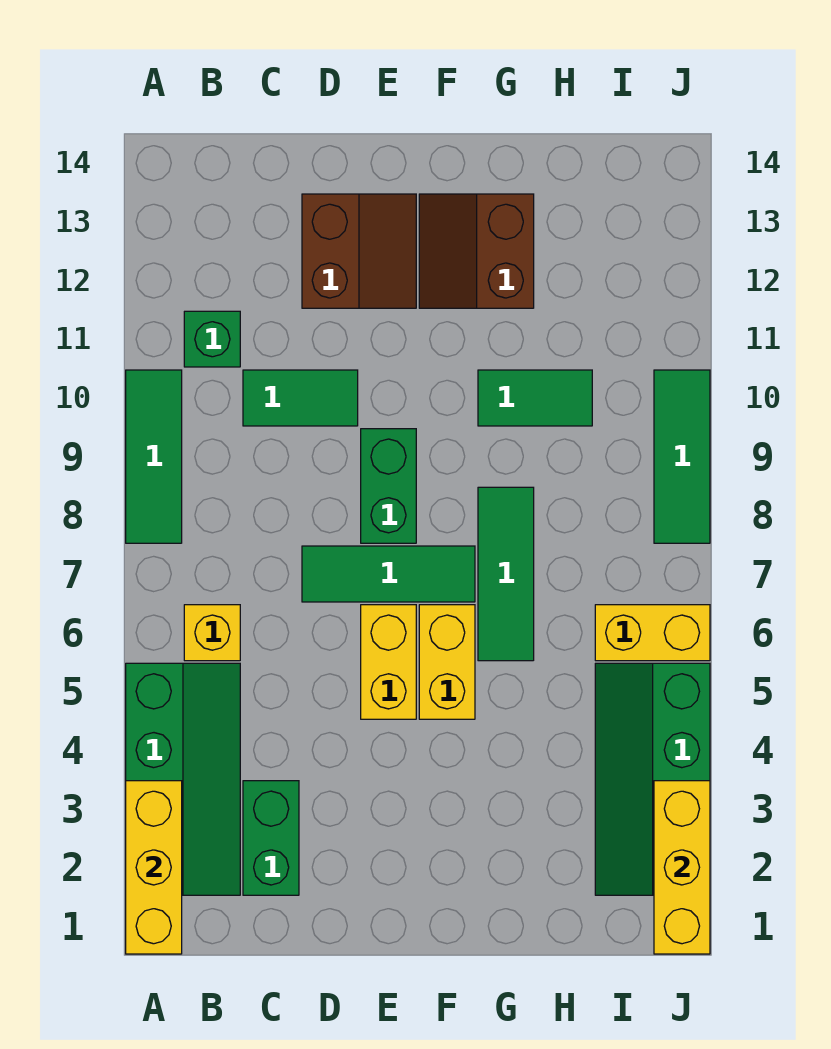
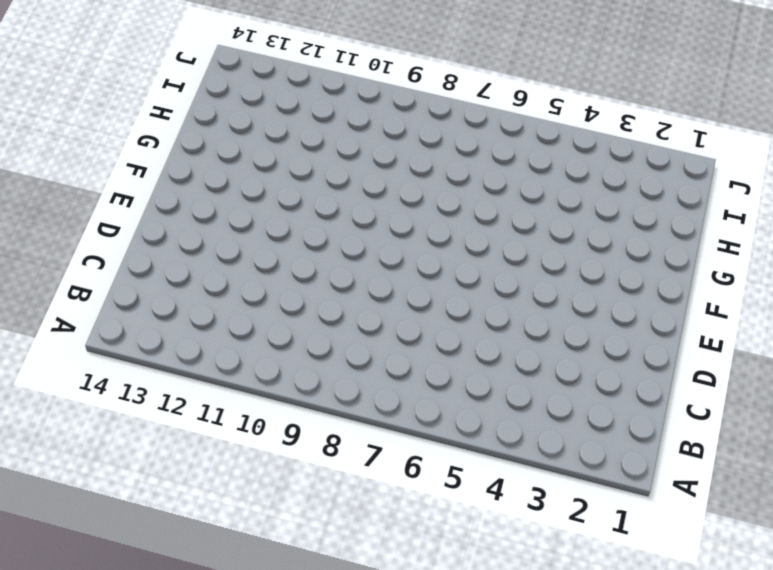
none -> green slope A2:B5 level 1 top A
none -> green tile A8:A10 level 1
none -> yellow brick B6 level 1

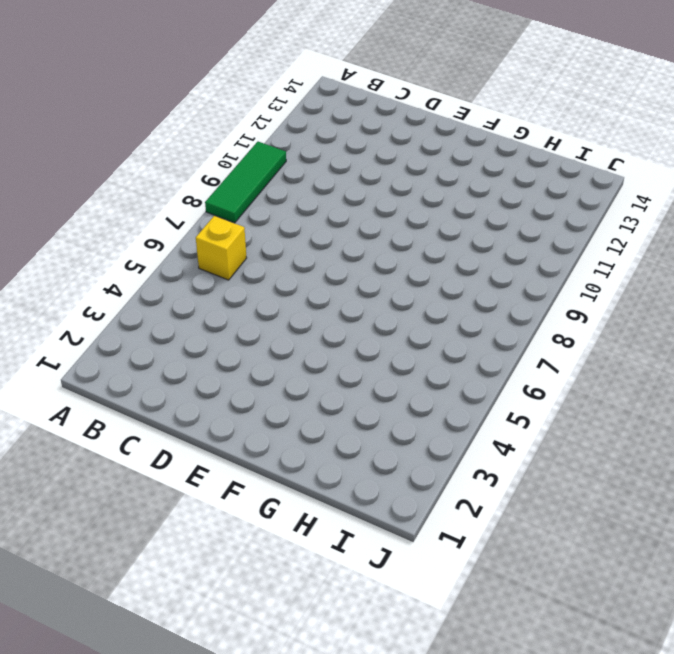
none -> green slope A2:B5 level 1 top A
none -> green brick B11 level 1
none -> green brick C2:C3 level 1

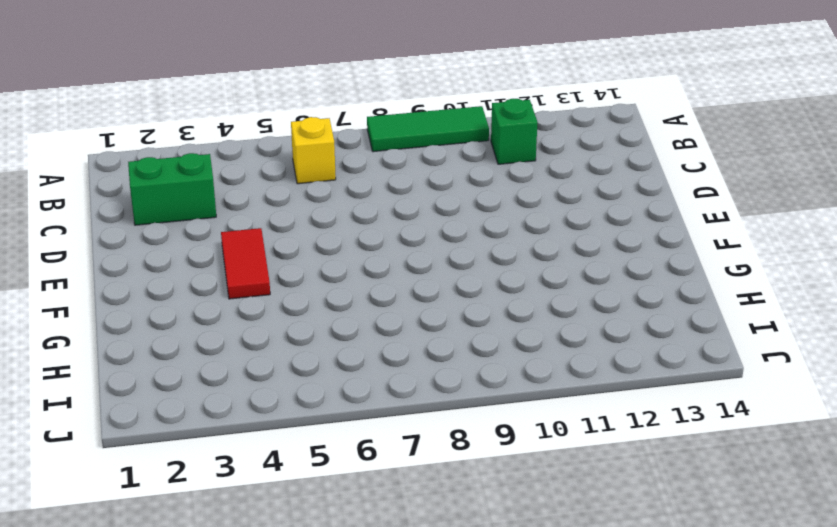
red tile E4:F4 level 1 -> none
none -> green slope A2:B5 level 1 top A
none -> green tile C10:D10 level 1
none -> green tile D7:F7 level 1

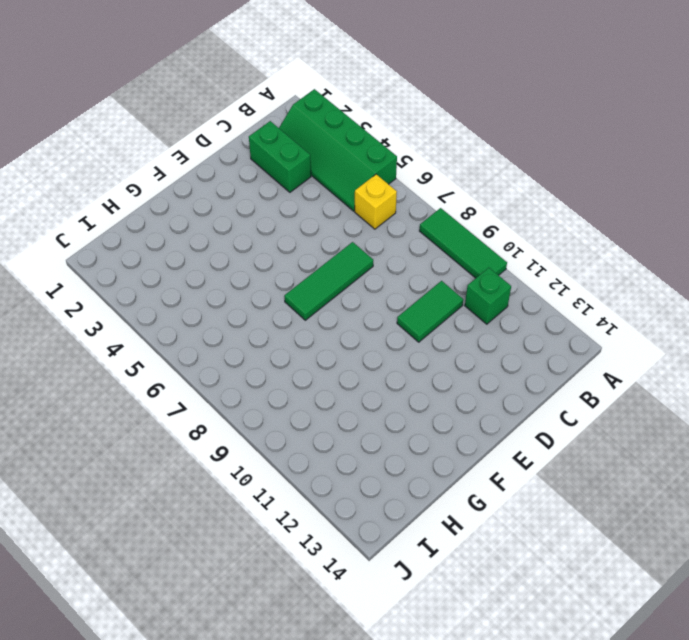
none -> brown slope D12:E13 level 1 top D
none -> yellow brick E5:E6 level 1
none -> green brick E8:E9 level 1

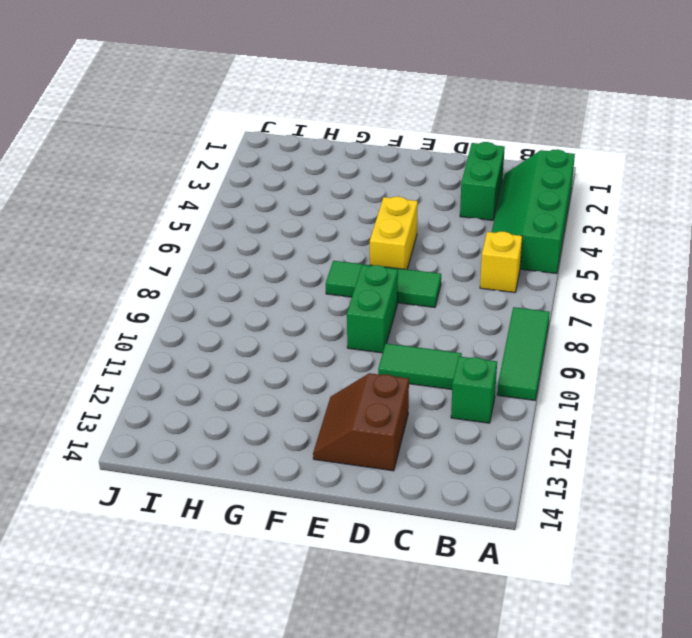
none -> yellow brick F5:F6 level 1
none -> brown slope F12:G13 level 1 top G
none -> green tile G6:G8 level 1

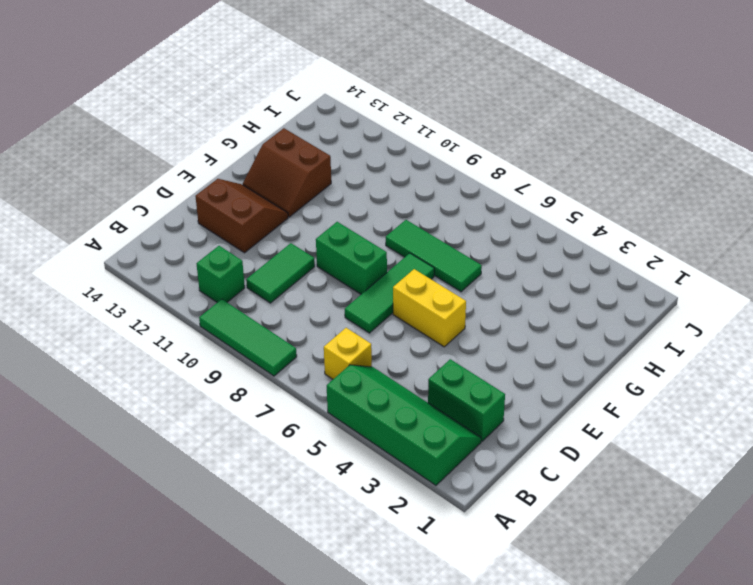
none -> yellow brick F5:F6 level 1
none -> green tile G10:H10 level 1
none -> green slope I2:J5 level 1 top J

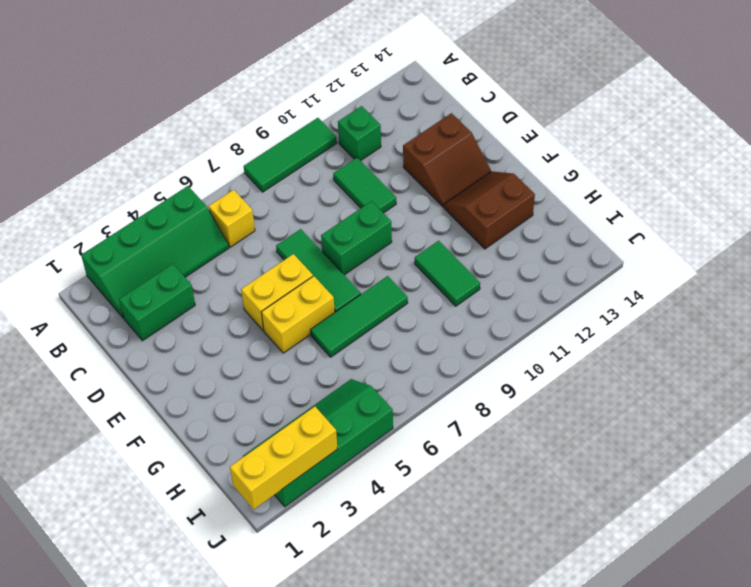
none -> yellow brick I6:J6 level 1
none -> green tile J8:J10 level 1
none -> yellow brick A1:A3 level 2

